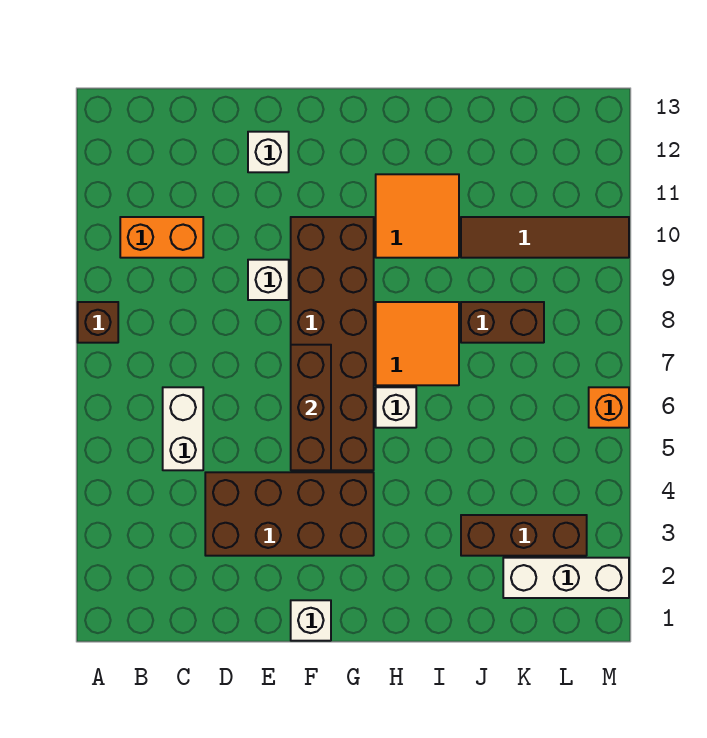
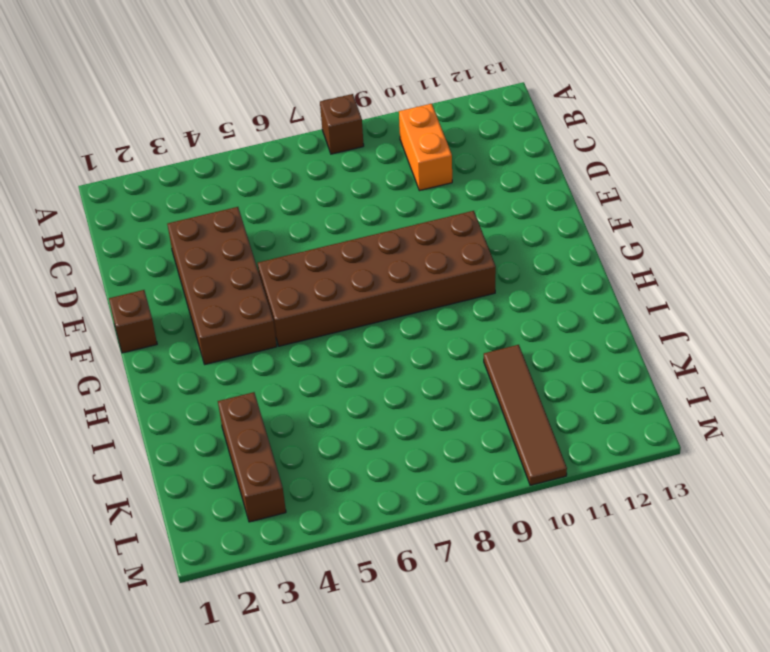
brown brick F1 level 1 -> white brick F1 level 1
none -> white brick C5:C6 level 1
none -> white brick E9 level 1
none -> white brick E12 level 1

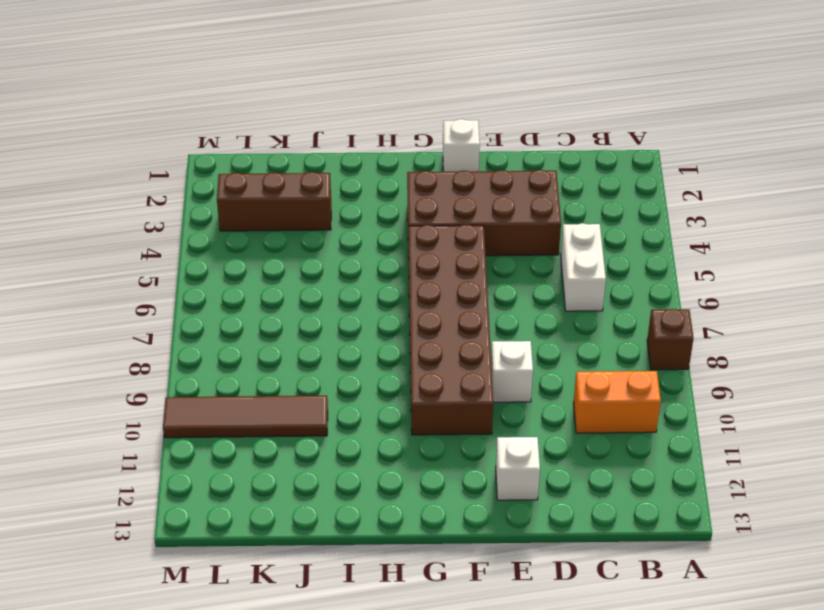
none -> white brick H6 level 1
none -> orange tile H7:I8 level 1
none -> orange tile H10:I11 level 1

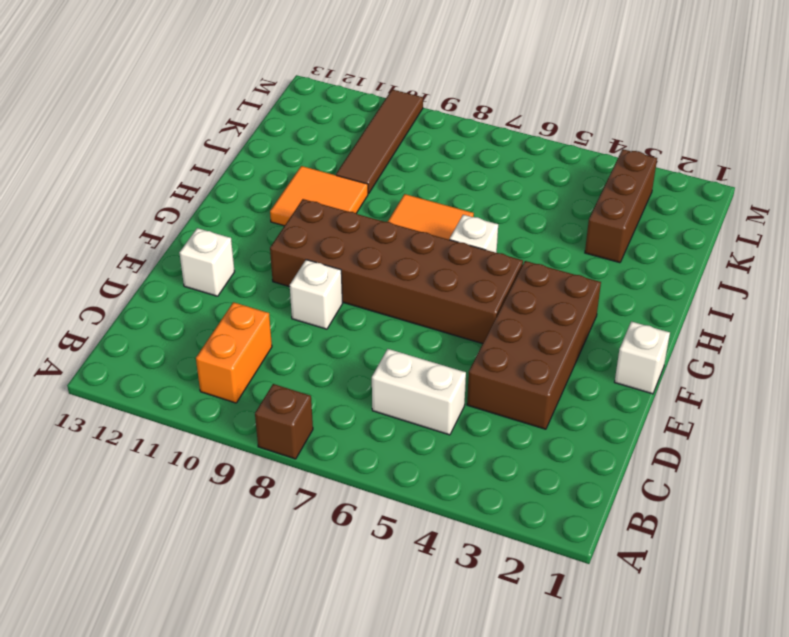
none -> brown brick J8:K8 level 1
none -> white brick K2:M2 level 1
none -> orange brick M6 level 1

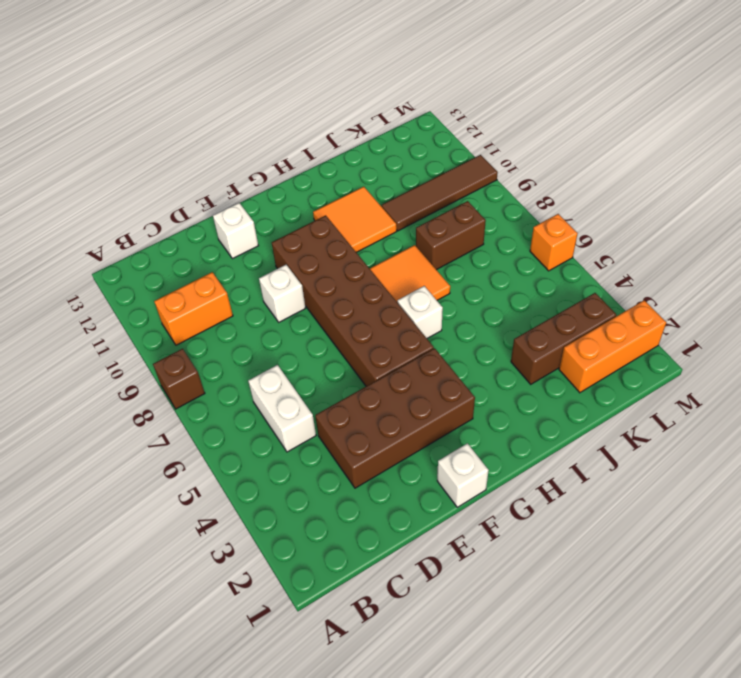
orange brick K2:M2 level 1 -> white brick K2:M2 level 1
none -> brown brick F5:F7 level 2

